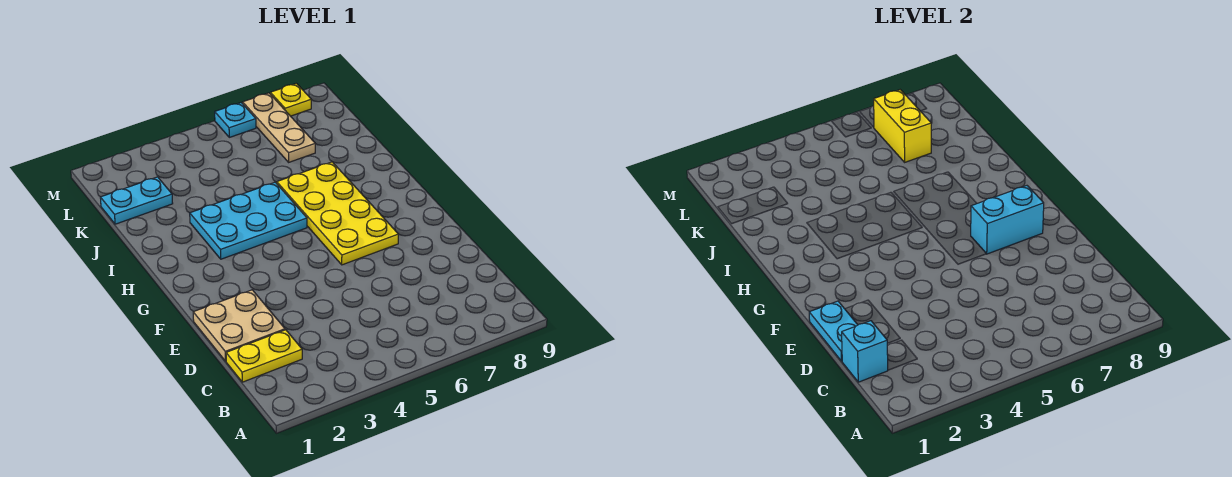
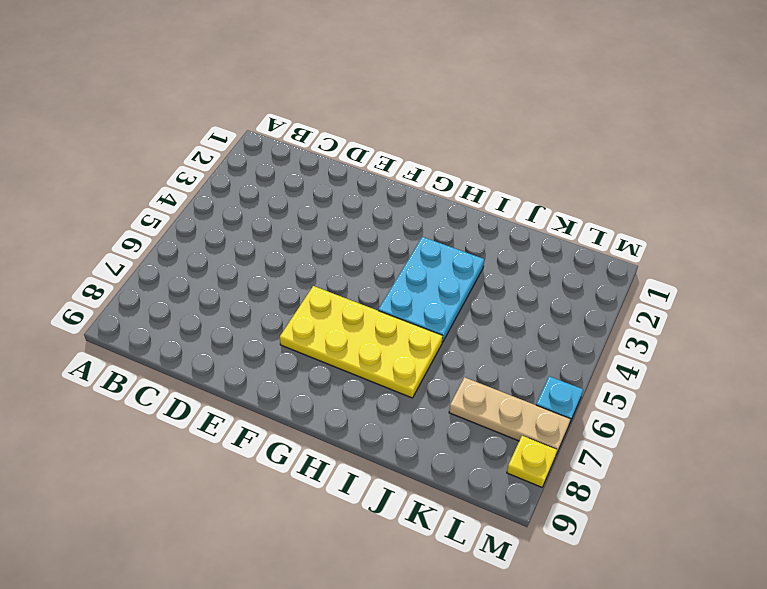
none -> yellow plate C1:C2 level 1
none -> tan plate D1:E2 level 1
none -> cyan plate K1:K2 level 1

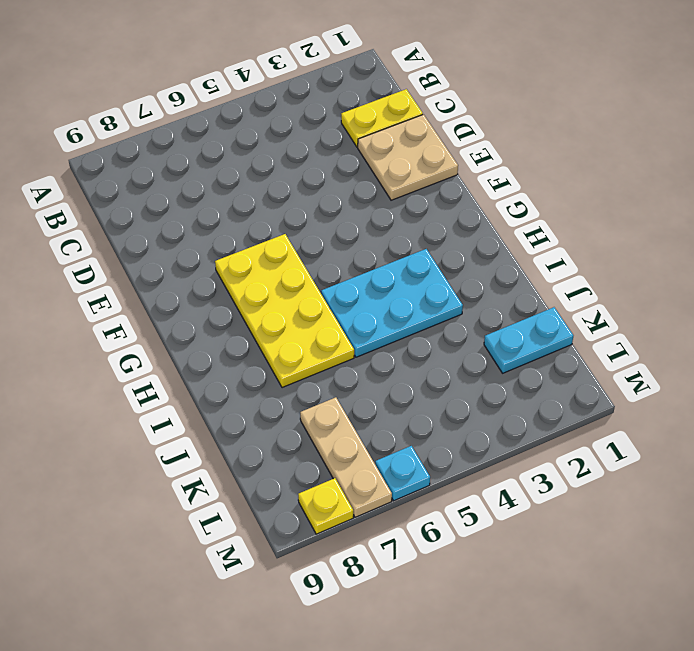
none -> cyan brick C1 level 2
none -> cyan plate D1:E1 level 2
none -> cyan brick F7:F8 level 2

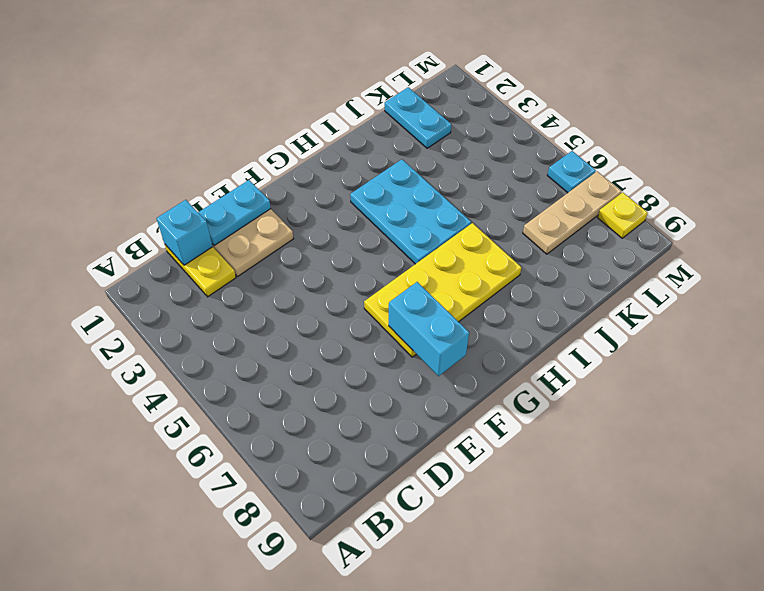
none -> yellow brick K7:L7 level 2

